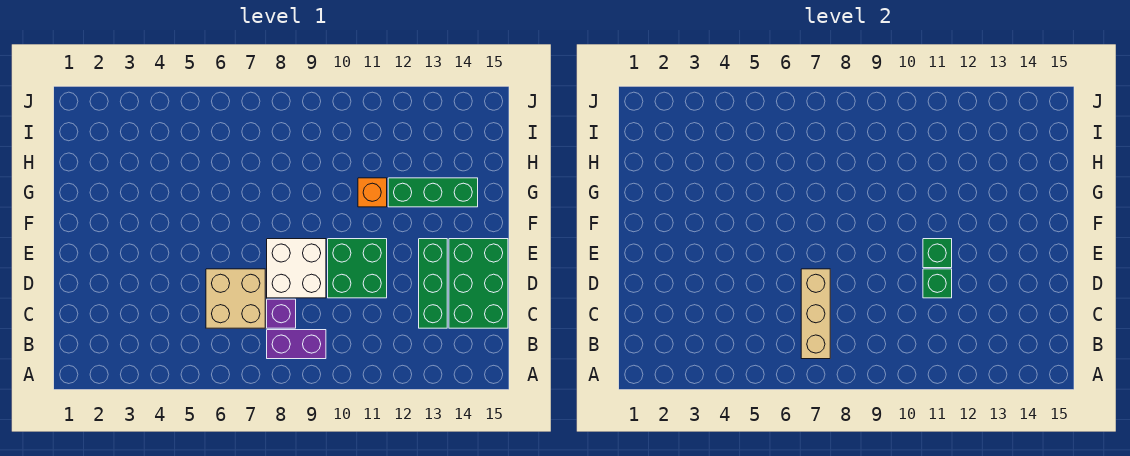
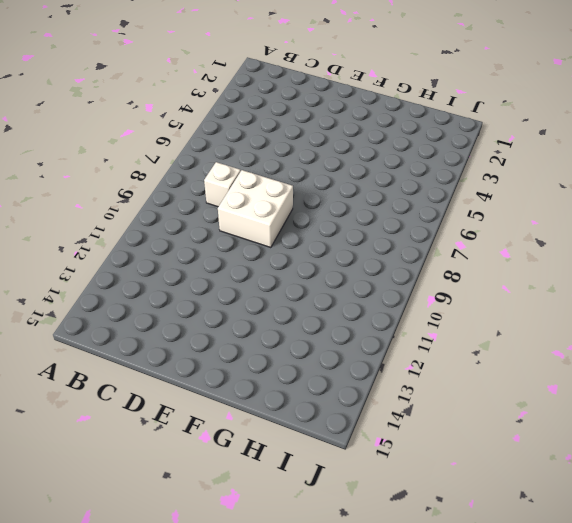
white brick C8 level 1 -> purple brick C8 level 1
none -> purple brick B8:B9 level 1
none -> tan brick C6:D7 level 1
none -> green brick C13:E13 level 1

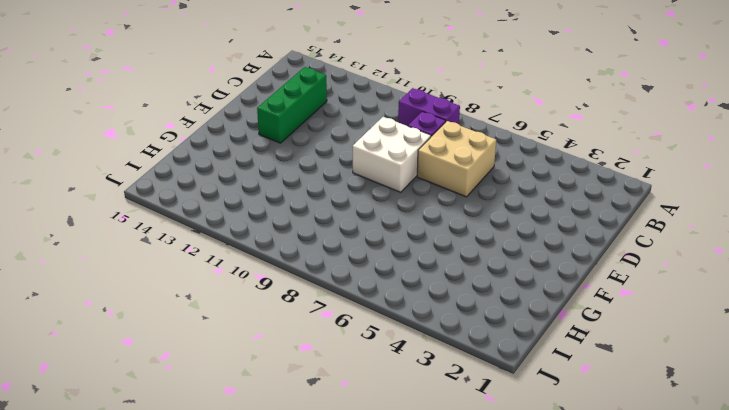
none -> green brick C14:E15 level 1
none -> green brick D10:E11 level 1
none -> orange brick G11 level 1

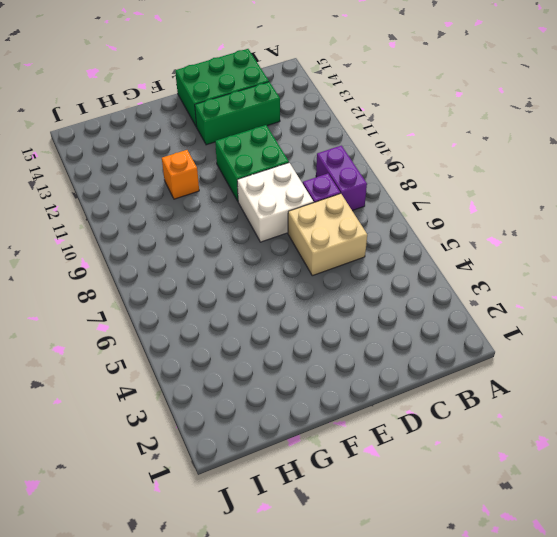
none -> green brick G12:G14 level 1
none -> tan brick B7:D7 level 2
none -> green brick D11 level 2

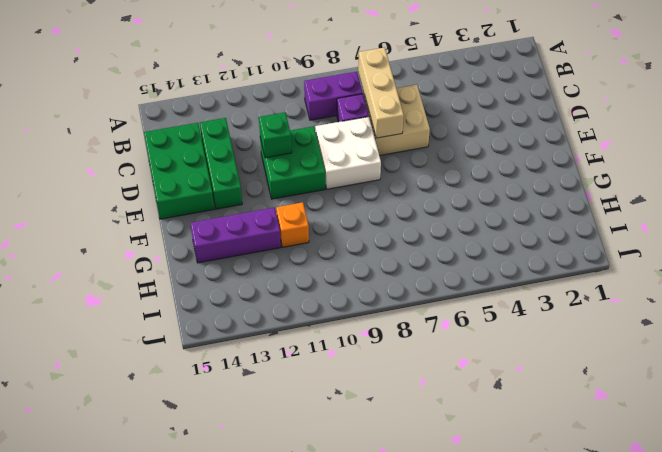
purple brick G12:G14 level 1 -> green brick G12:G14 level 1
none -> green brick E11 level 2

